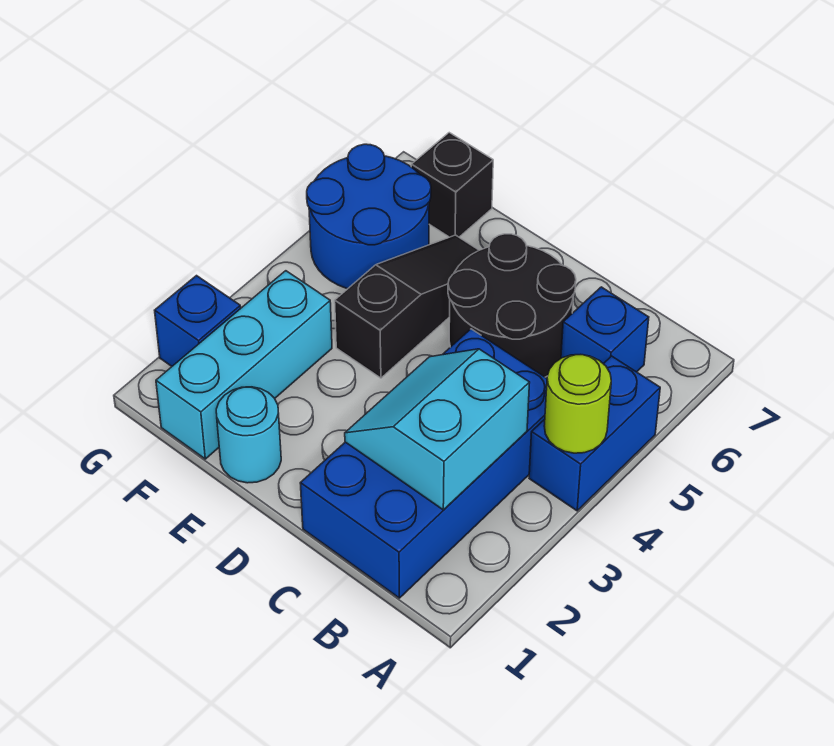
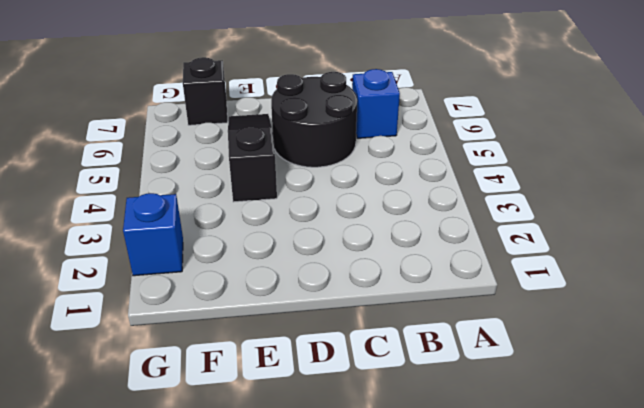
none -> blue brick A4:A5 level 1
none -> blue brick B1:C4 level 1
none -> cyan round brick E1 level 1

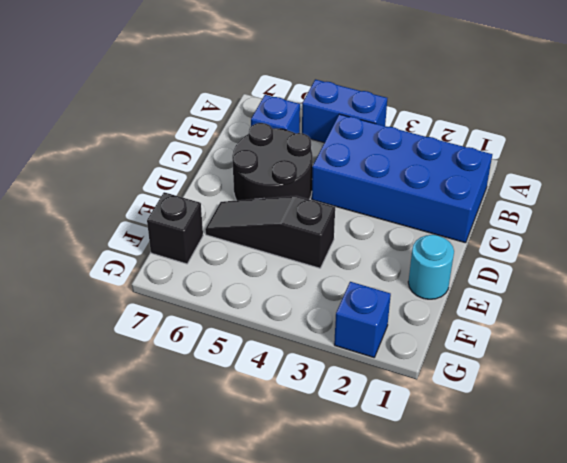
none -> cyan brick F1:F3 level 1
none -> blue round brick F5:G6 level 1
none -> lime round brick A4 level 2

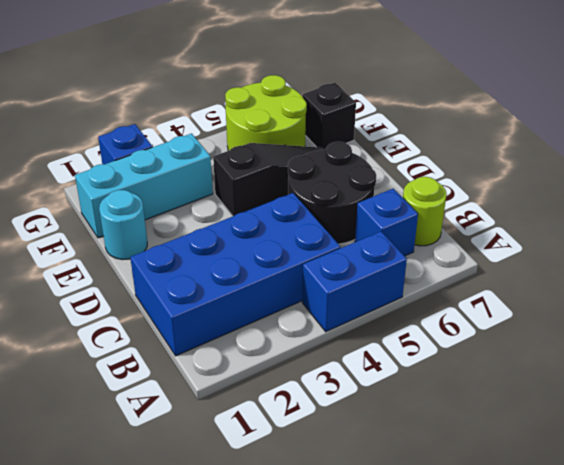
lime round brick B7 level 1 -> lime round brick A4 level 2
lime round brick F5:G6 level 1 -> blue round brick F5:G6 level 1
none -> cyan slope B2:C3 level 2 top B

